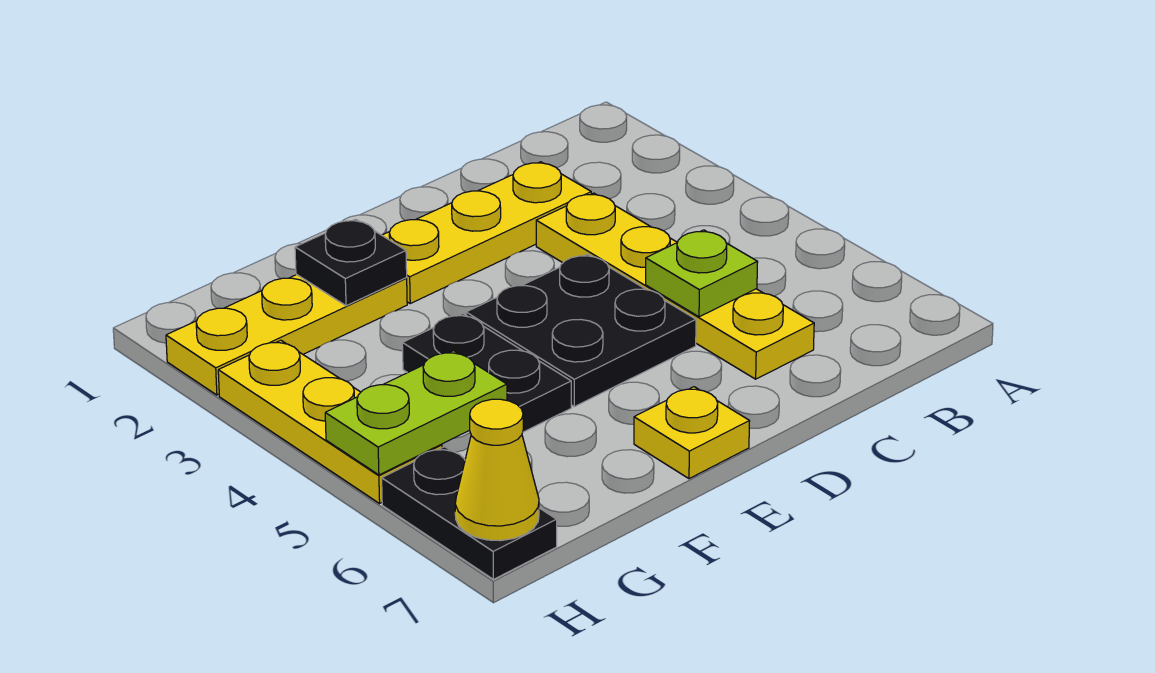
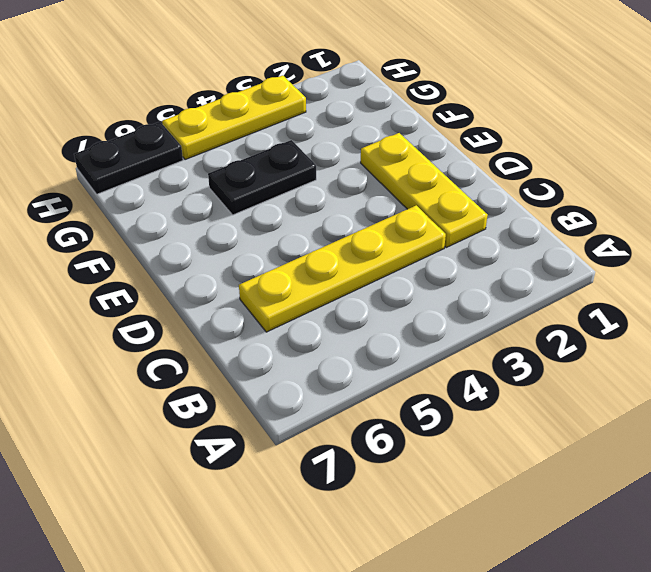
none -> black plate D4:E5 level 1
none -> yellow plate E7 level 1
none -> yellow plate F2:H2 level 1

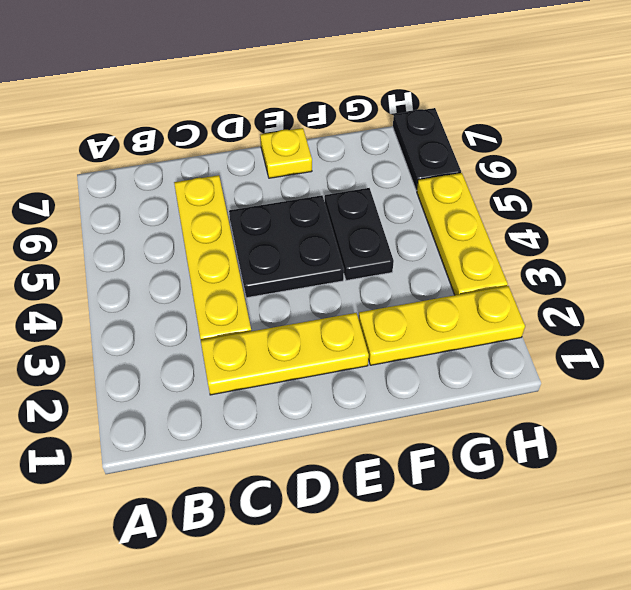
none -> lime plate C5 level 2
none -> black plate F2 level 2
none -> lime plate G5:H5 level 2

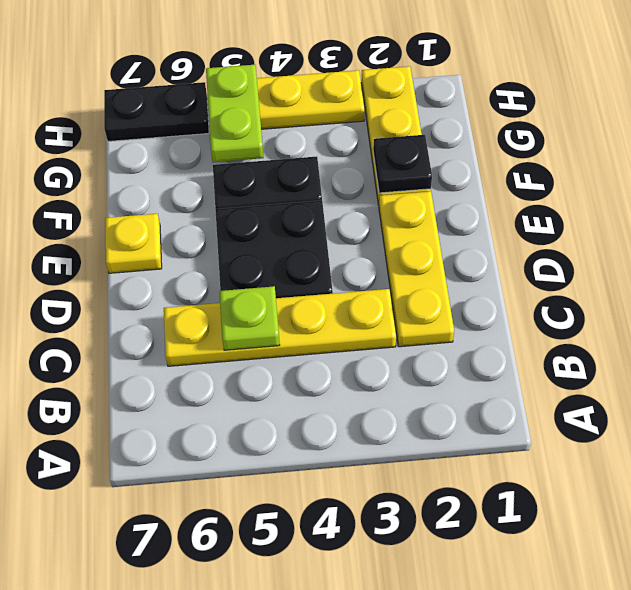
none -> yellow cone H7 level 2

